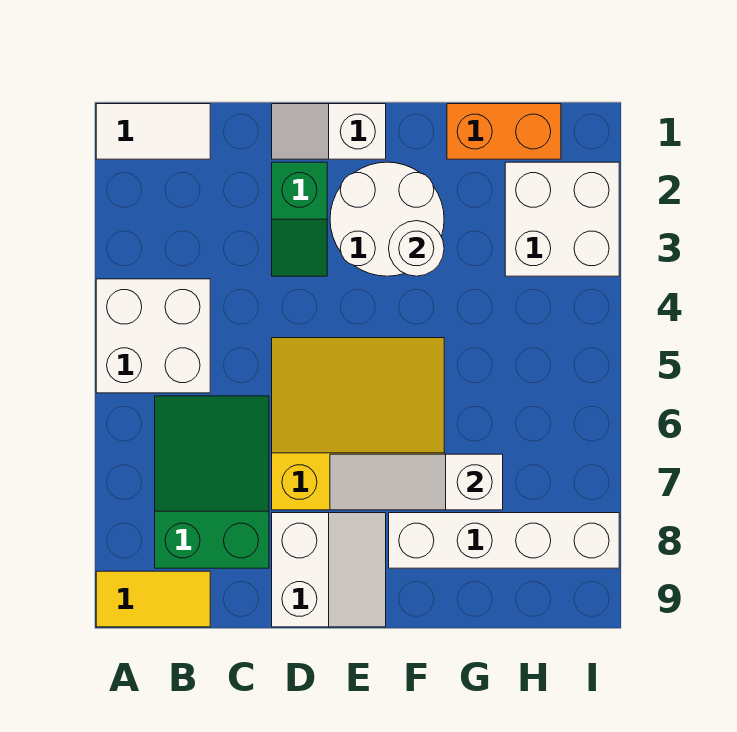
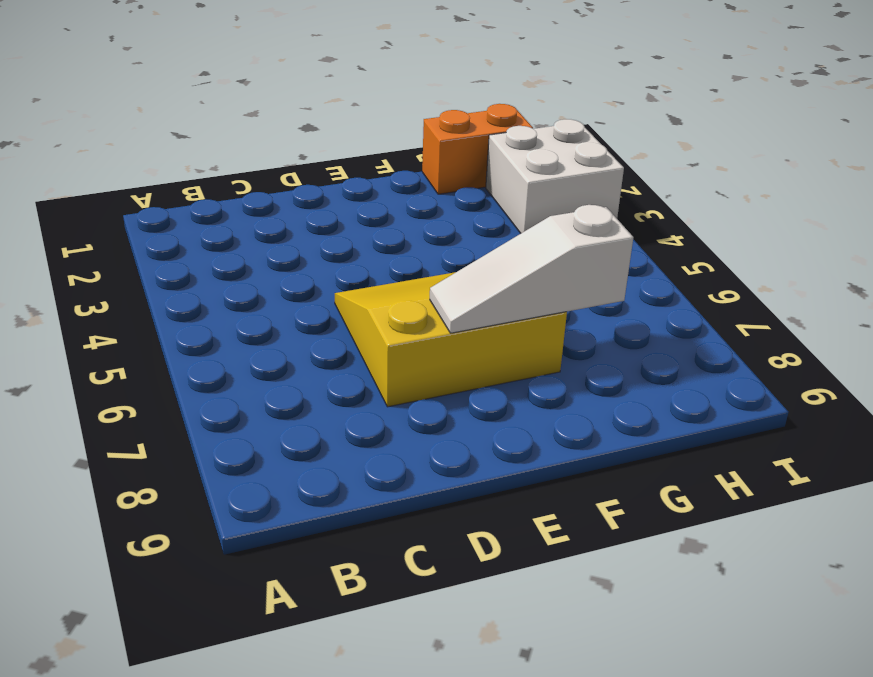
none -> white tile A1:B1 level 1
none -> white brick A4:B5 level 1
none -> yellow tile A9:B9 level 1

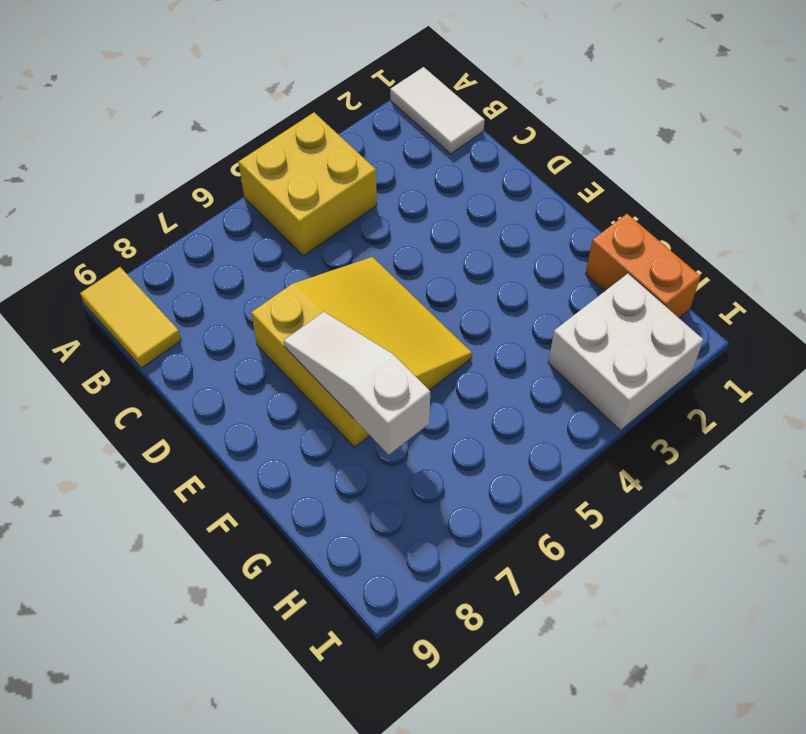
yellow brick A4:B5 level 1 -> white brick A4:B5 level 1
none -> green slope B6:C8 level 1 top 8
none -> white slope D1:E1 level 1 top E
none -> green slope D2:D3 level 1 top 2

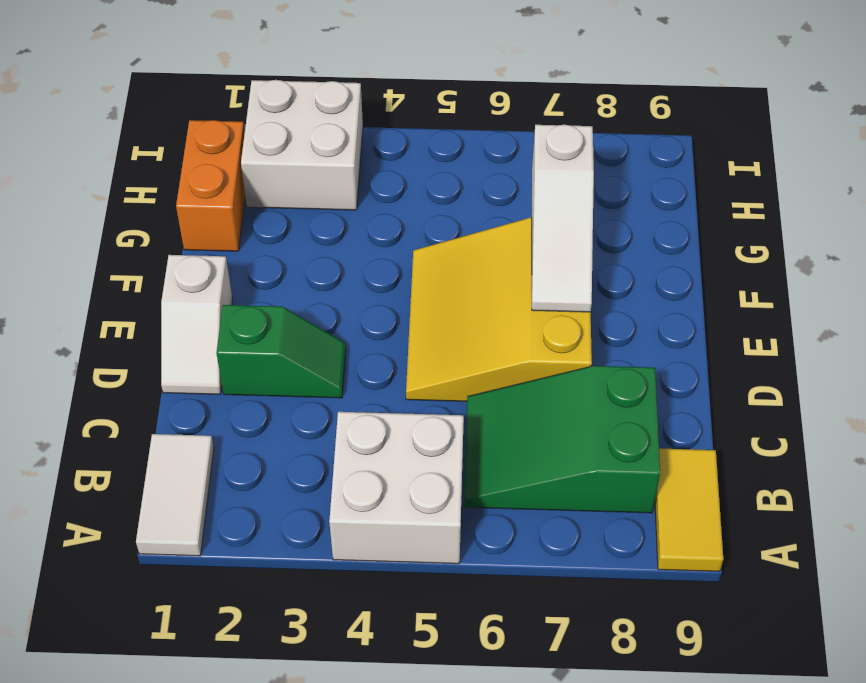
none -> white slope D8:E9 level 1 top D
none -> white round brick E2:F3 level 1
none -> white brick F8:I8 level 1

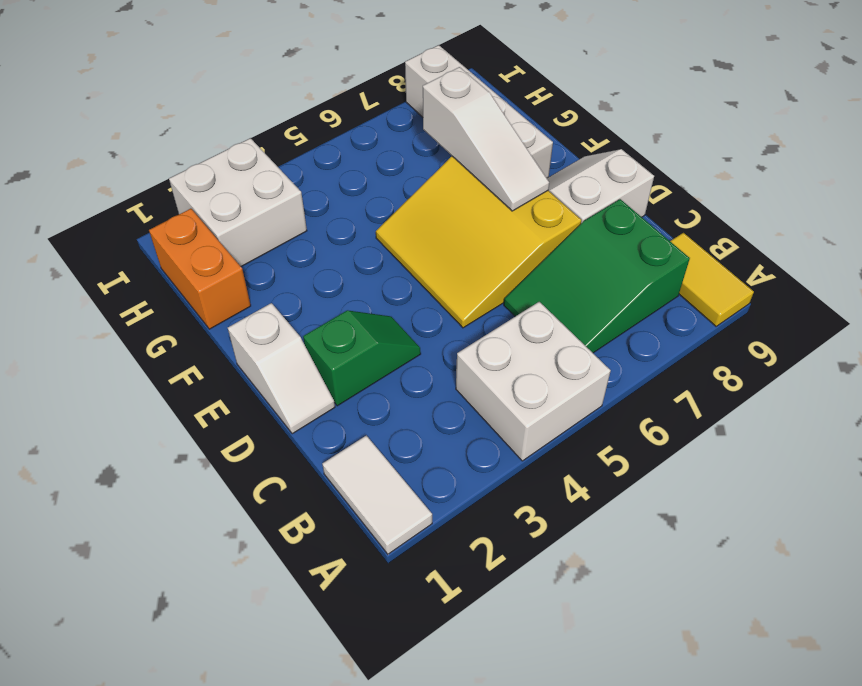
none -> white round brick E2:F3 level 1
none -> white round brick F3 level 2

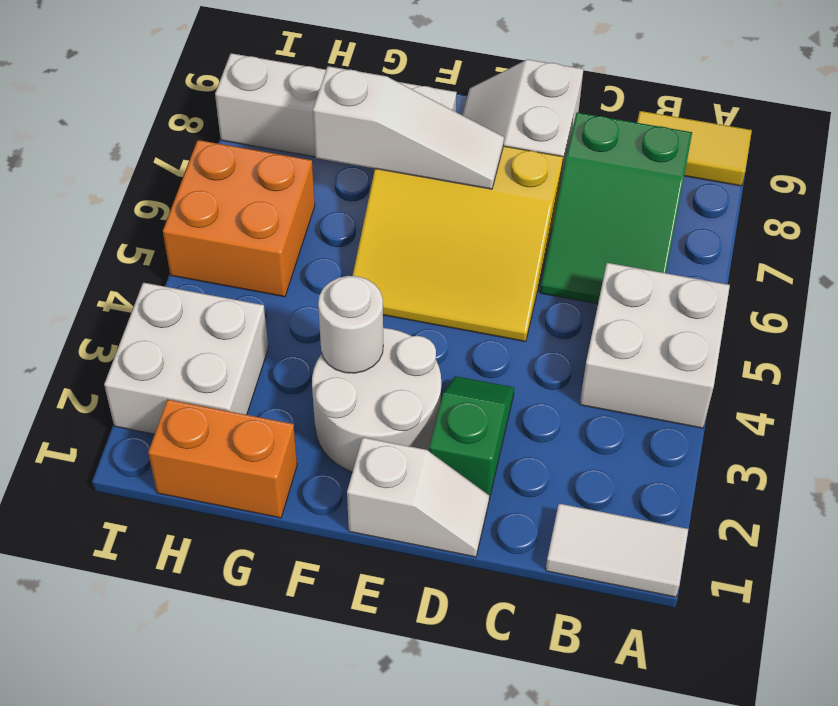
orange brick H5:I6 level 1 -> none

